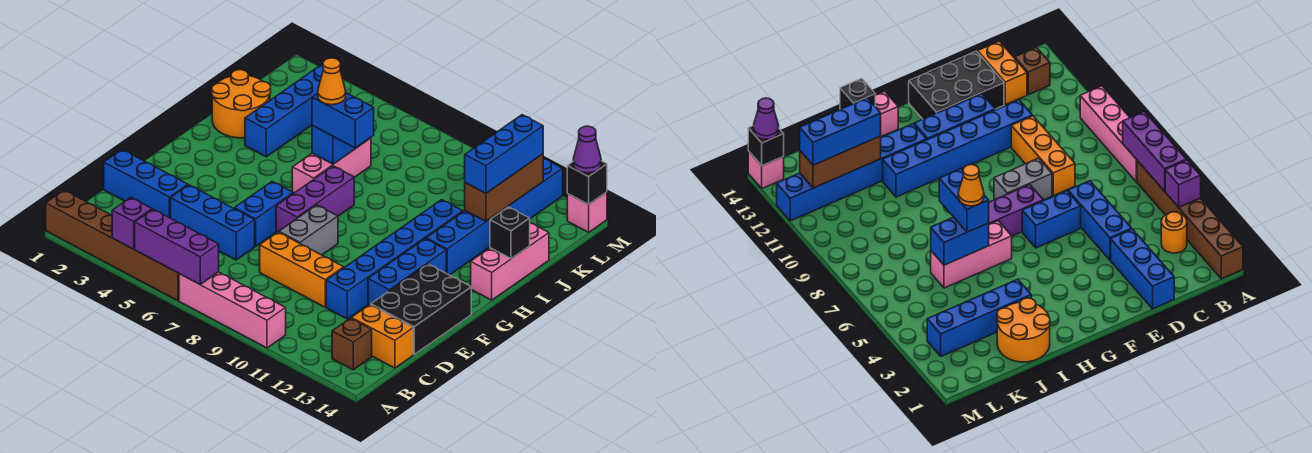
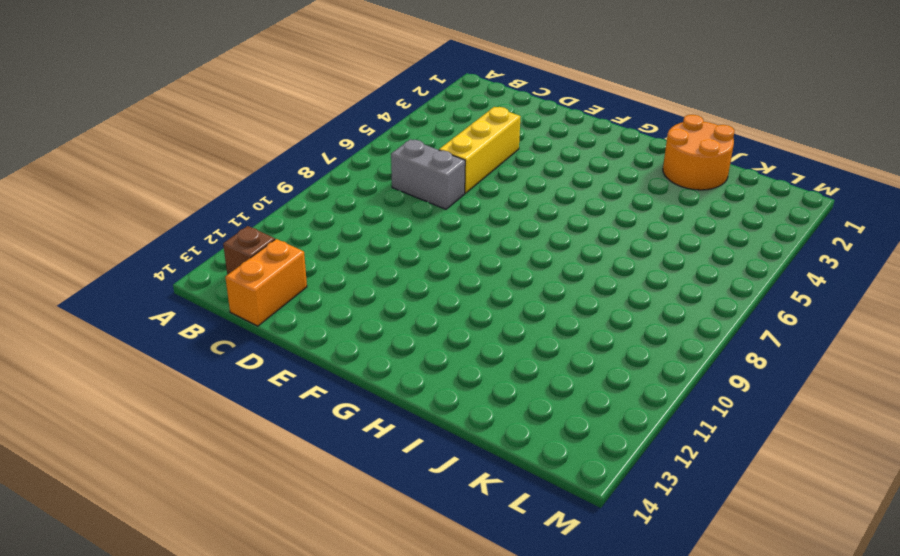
grey brick C7:D7 level 1 -> grey brick E8:F8 level 1
yellow brick D4:D6 level 1 -> blue brick D4:D6 level 1
none -> brown brick A1:A6 level 1
none -> pink brick A7:A10 level 1
none -> orange round brick B3 level 1
none -> blue brick D1:D3 level 1

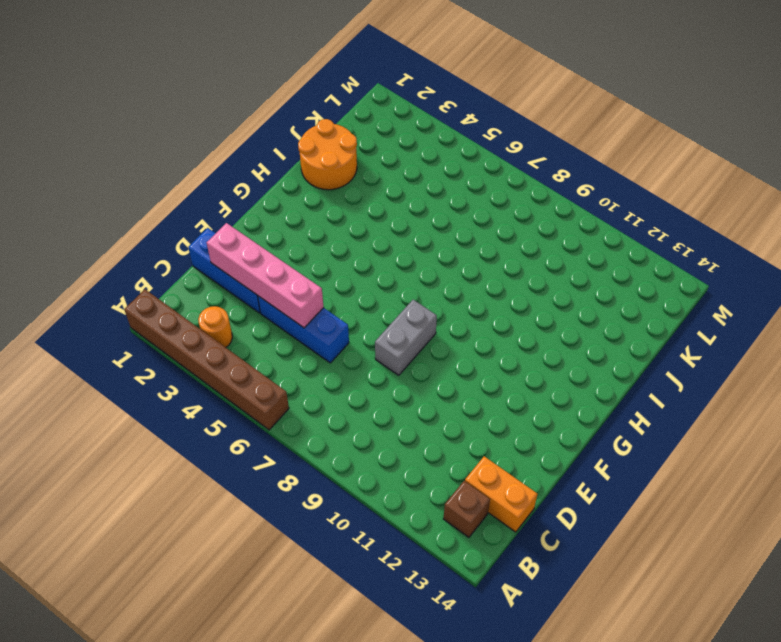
pink brick D2:D5 level 2 -> pink brick A7:A10 level 1
none -> orange brick D8:D10 level 1
none -> blue brick D11:I11 level 1
none -> black brick D13:F14 level 1
none -> blue brick E6:F6 level 1

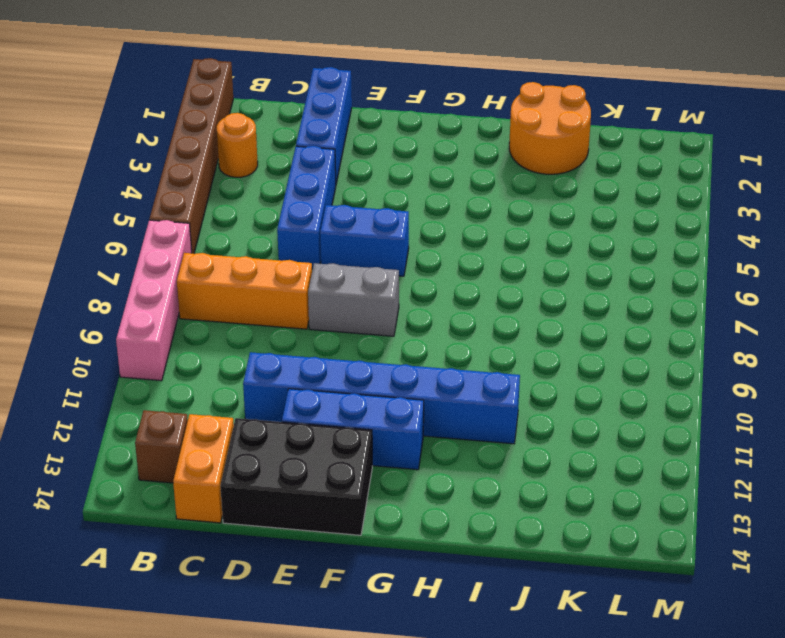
orange brick B8:D8 level 1 -> orange brick D8:D10 level 1
none -> purple brick F7:H7 level 1
none -> pink brick H6:J6 level 1
none -> blue brick H12:M12 level 1
none -> pink brick H14:J14 level 1

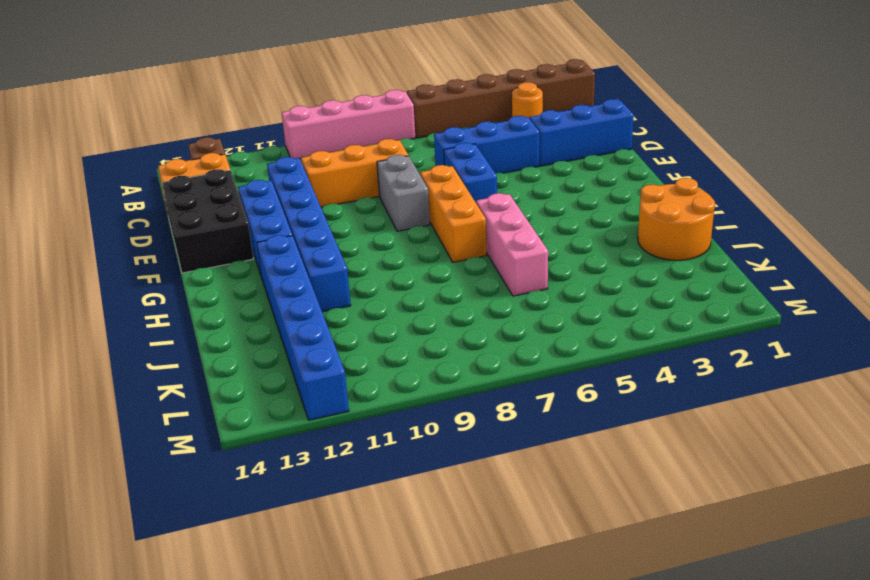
orange brick F7:H7 level 1 -> purple brick F7:H7 level 1
none -> pink brick H14:J14 level 1
none -> blue brick I3:L3 level 1
none -> pink brick M14 level 1
none -> purple brick A4 level 2

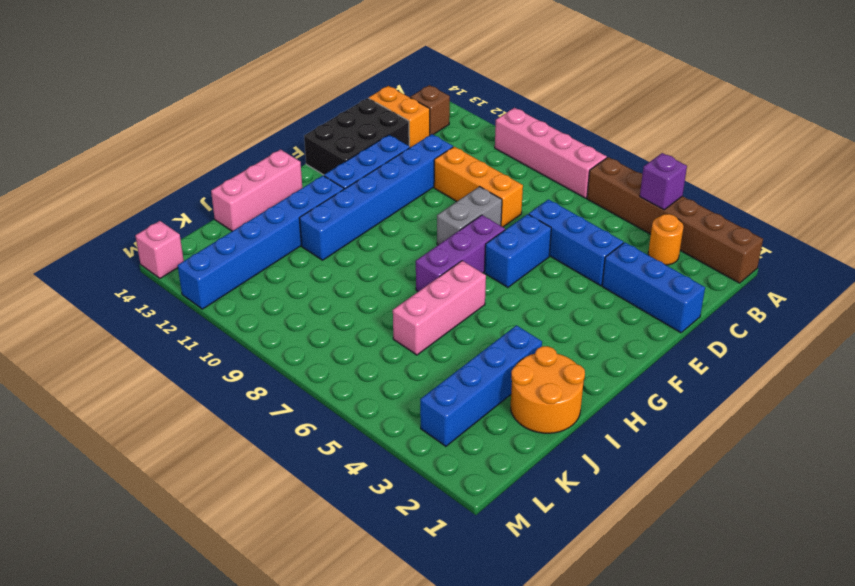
none -> purple brick A5:A7 level 2
none -> blue brick I6:J6 level 2
none -> black brick I14 level 2
none -> brown brick J12:L12 level 2

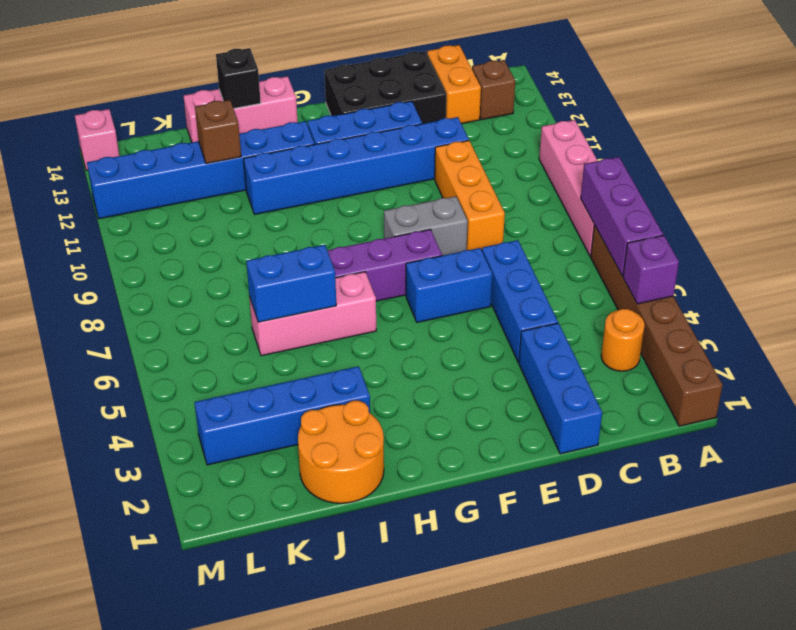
brown brick J12 level 2 -> brown brick J12:L12 level 2
none -> black brick M14 level 2
none -> blue brick I6:I7 level 3
none -> blue brick J12:L12 level 3
none -> purple cone M14 level 3

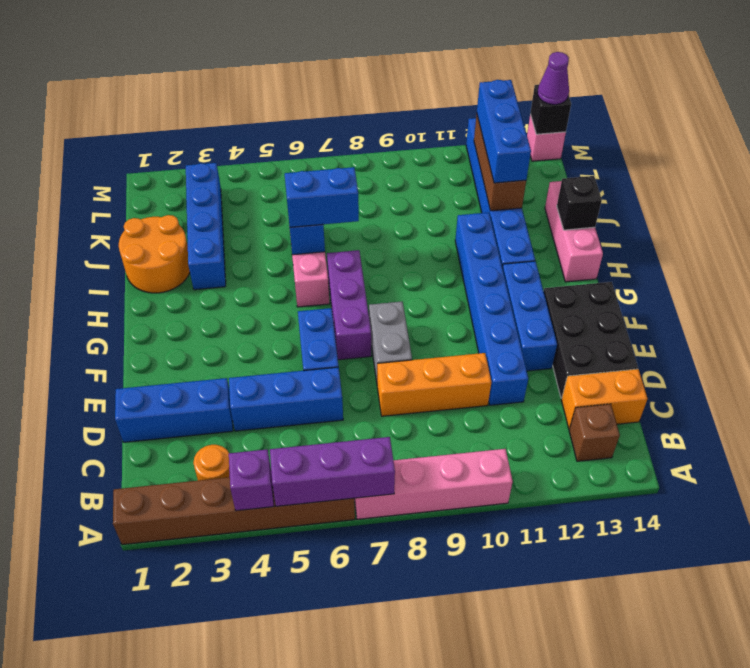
none -> orange cone I6 level 4

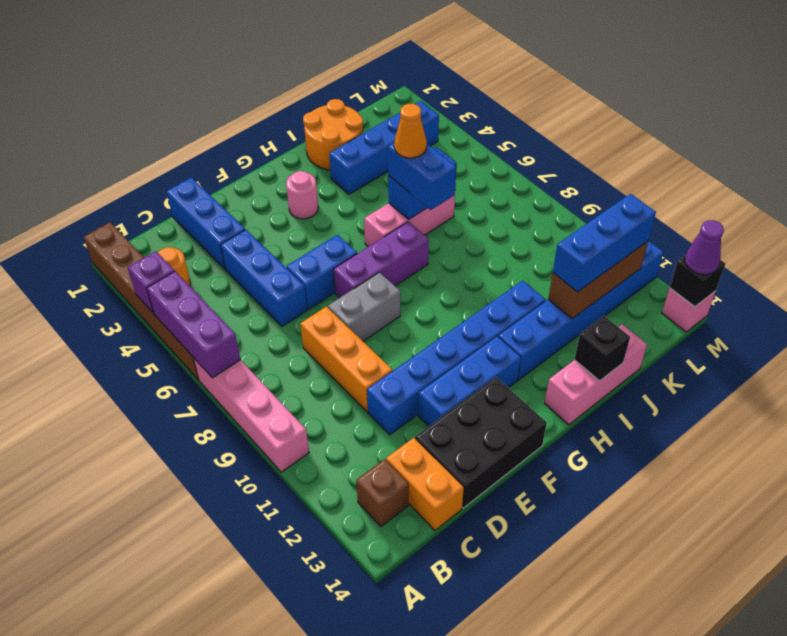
pink round brick G3 level 1 -> none

